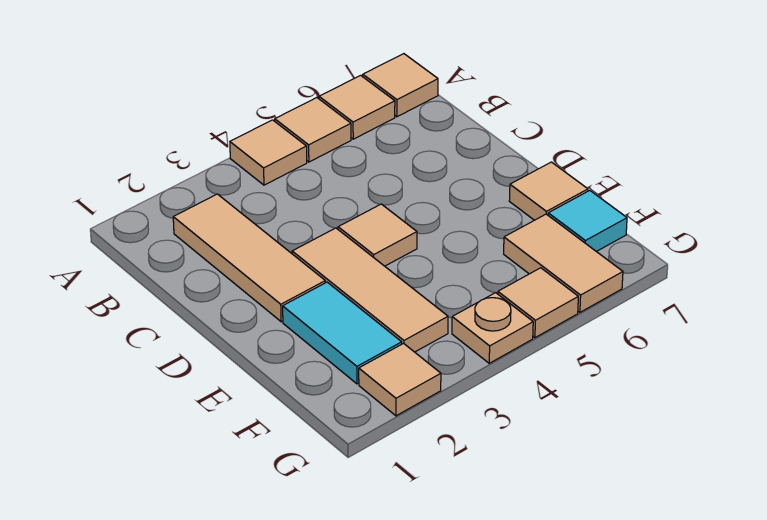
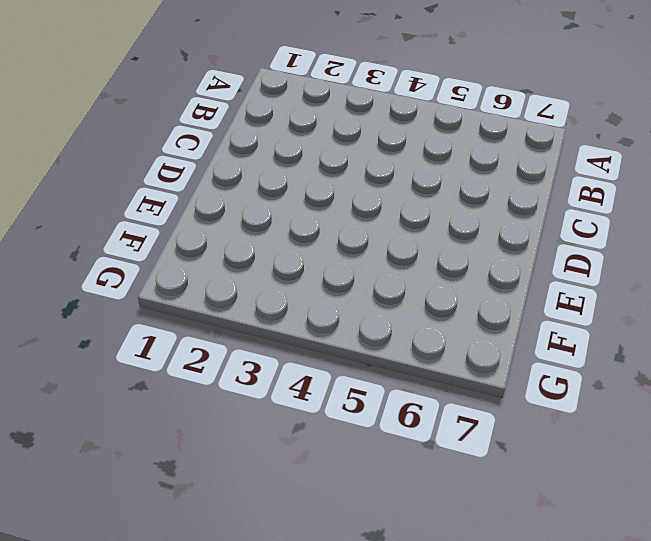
none -> tan tile A4 level 1
none -> tan tile A5 level 1
none -> tan tile A6 level 1

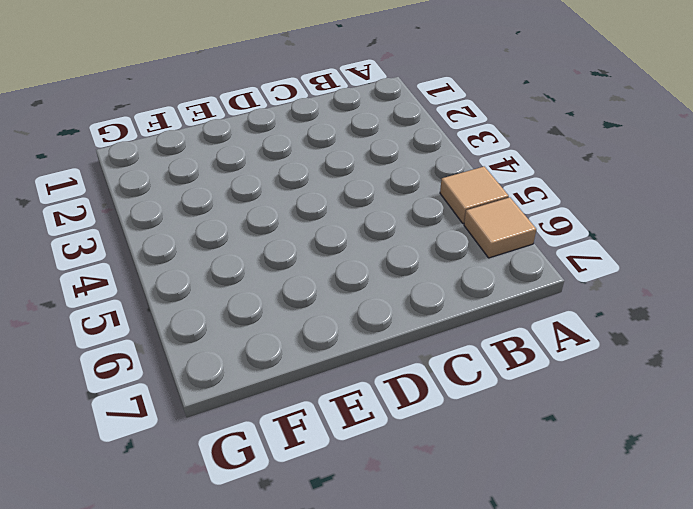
none -> tan tile A4 level 1
none -> tan tile A7 level 1
none -> tan tile B2:D2 level 1

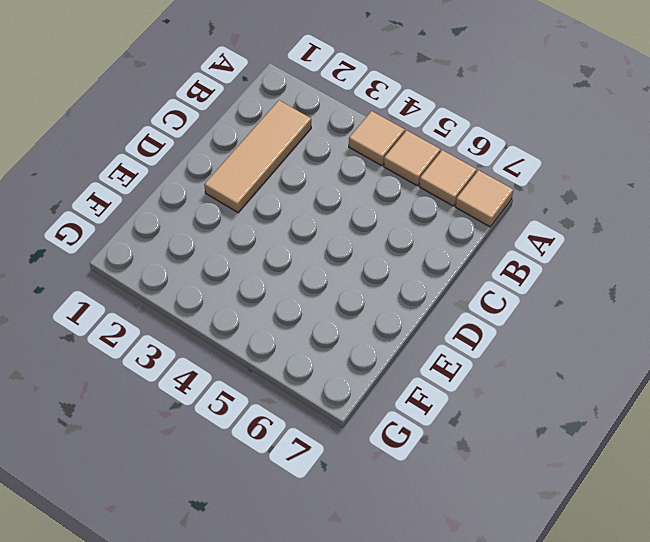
none -> tan tile D3:F3 level 1
none -> tan tile D4 level 1
none -> cyan tile E2:F2 level 1

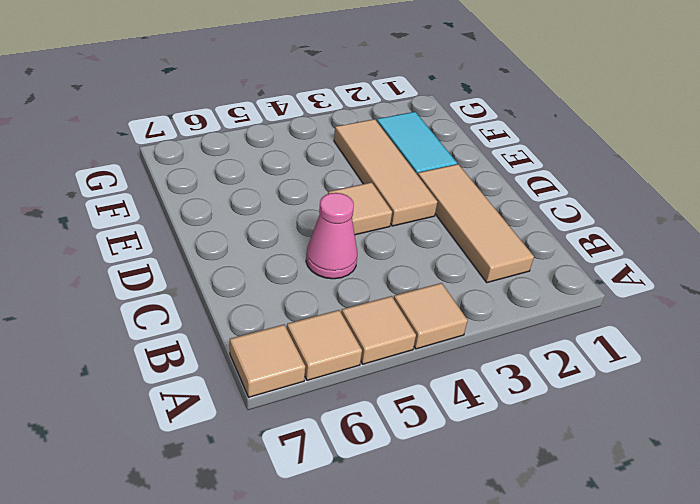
pink cone C5 level 1 -> none
none -> tan tile E7 level 1
none -> tan tile F6:G6 level 1
none -> cyan tile F7 level 1

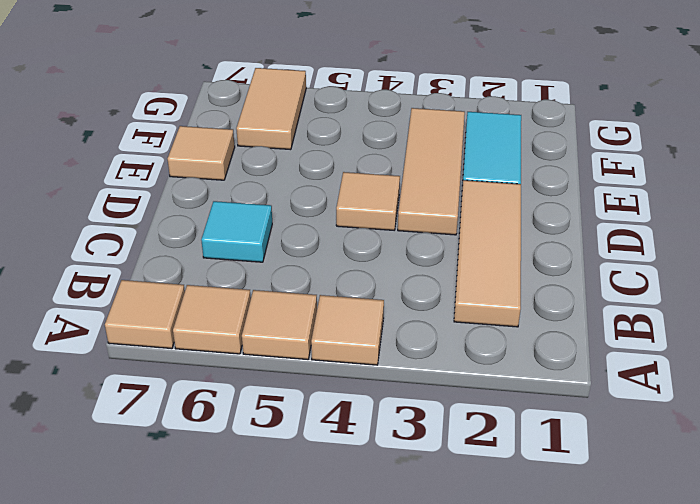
cyan tile C6 level 1 -> cyan tile F7 level 1
none -> tan tile G2 level 1
none -> tan plate G4 level 1
none -> tan tile G5 level 1

